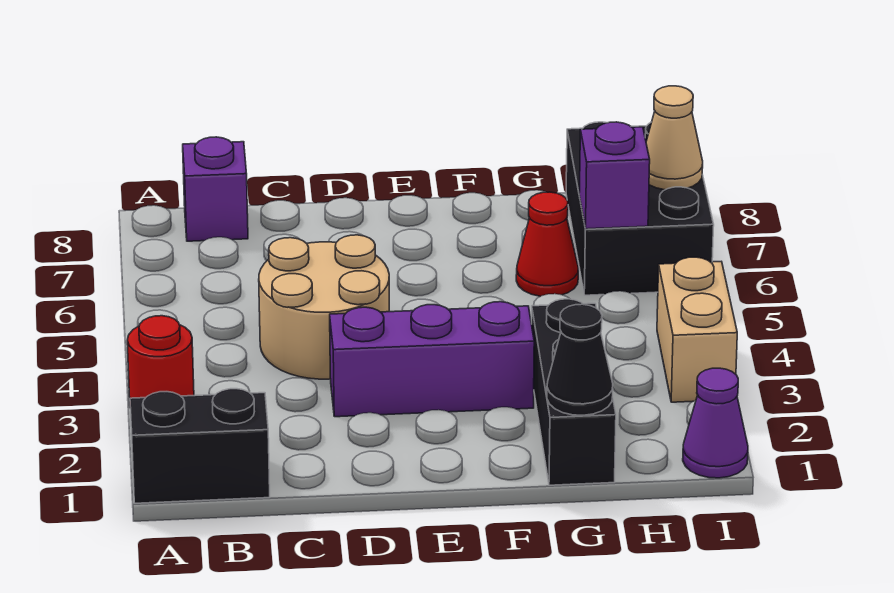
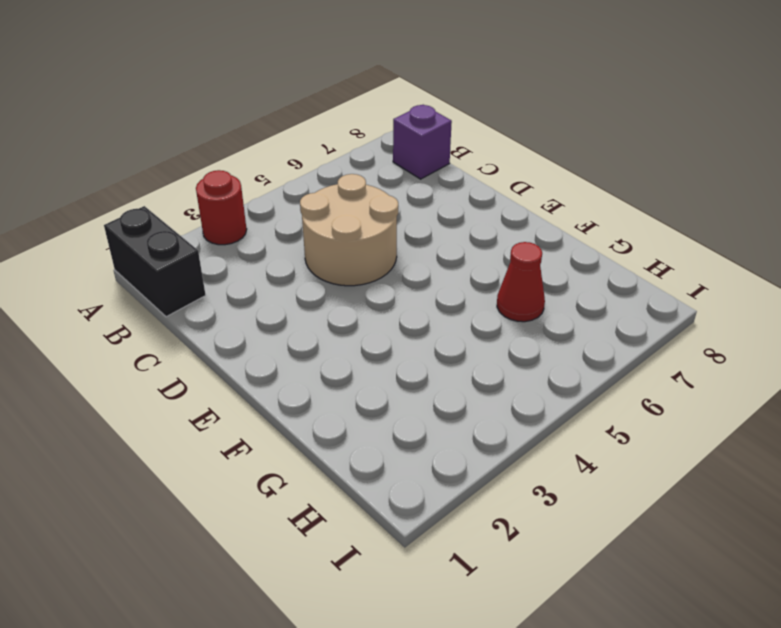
none -> purple brick D3:F3 level 1
none -> black brick G1:G3 level 1
none -> black brick H6:I8 level 1

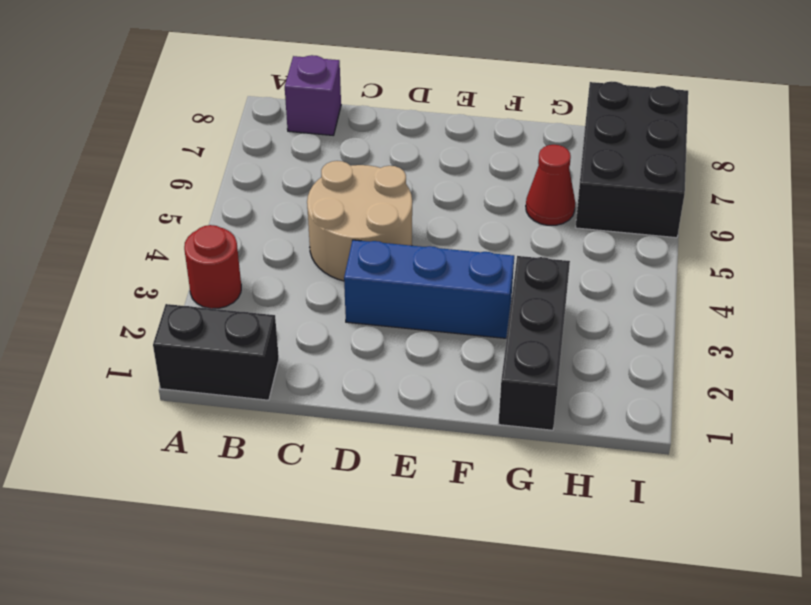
blue brick D3:F3 level 1 -> purple brick D3:F3 level 1
none -> purple cone I1 level 1
none -> tan brick I3:I4 level 1
none -> black cone G1 level 2

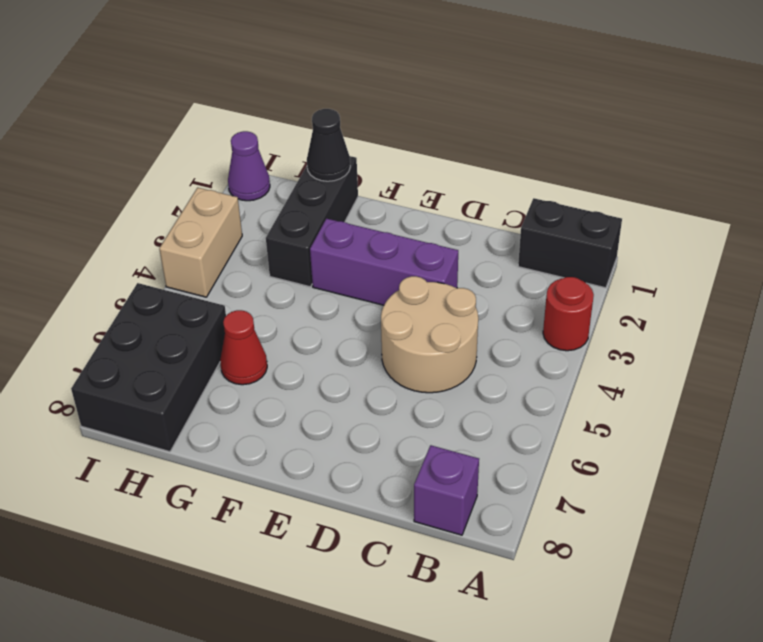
none -> purple brick H6 level 2
none -> tan cone I7 level 2

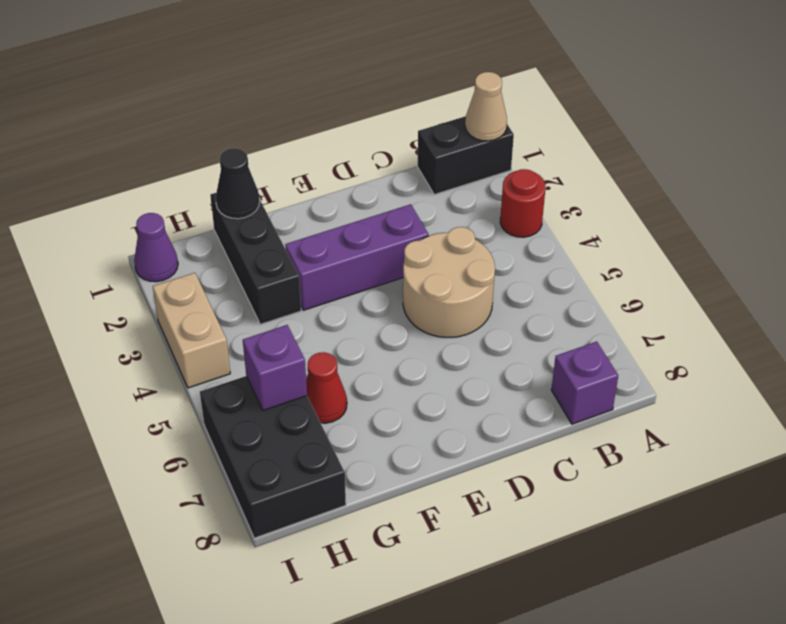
tan cone A1 level 2 -> tan cone I7 level 2

